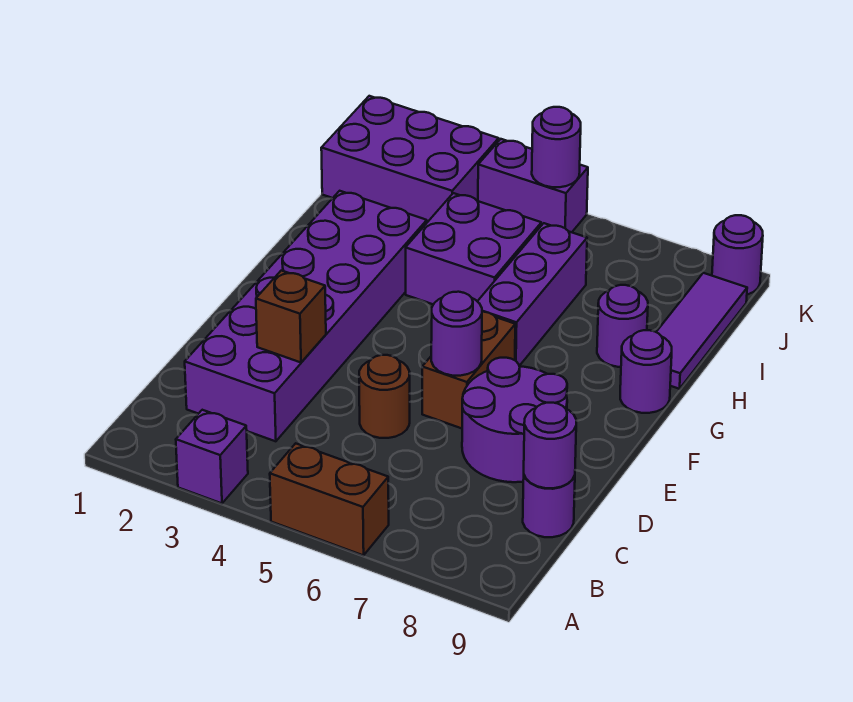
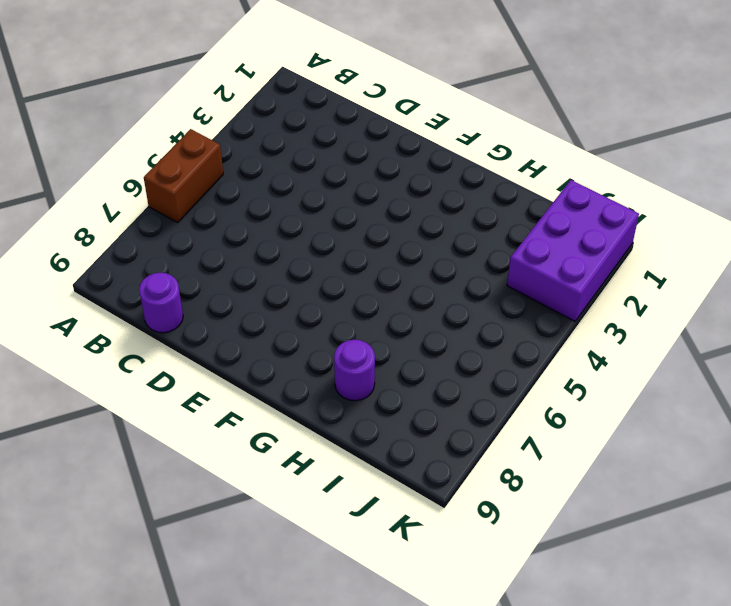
none -> purple brick A3 level 1
none -> purple brick C2:H3 level 1
none -> brown round brick D5 level 1

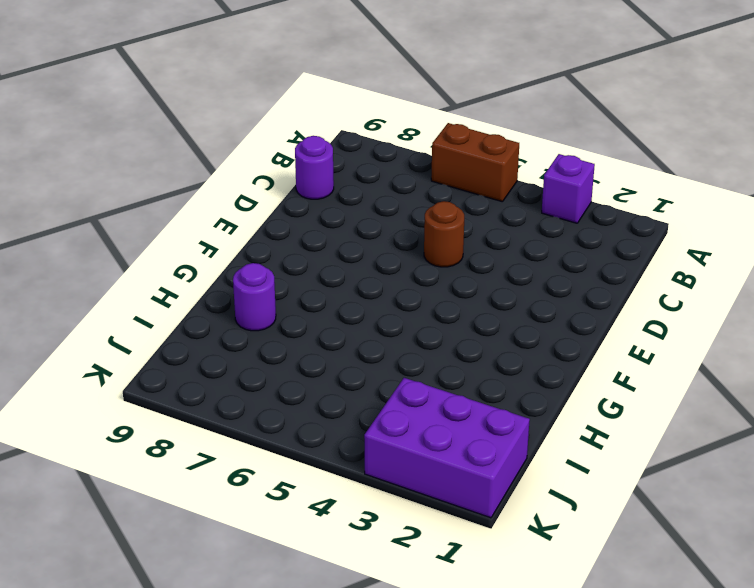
none -> purple brick C2:H3 level 1
none -> purple round brick D7:E8 level 1
none -> brown brick E6:F6 level 1

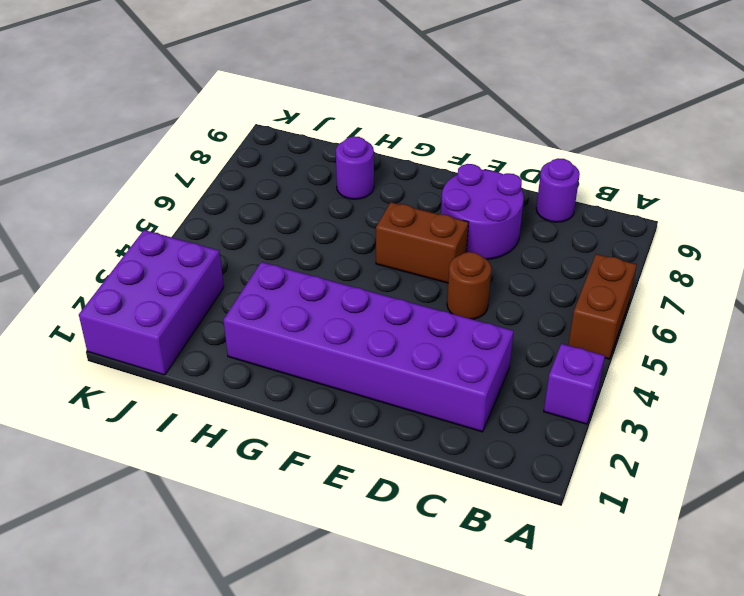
none -> purple brick G6:I6 level 1
none -> purple round brick G9 level 1
none -> purple brick H4:I5 level 1

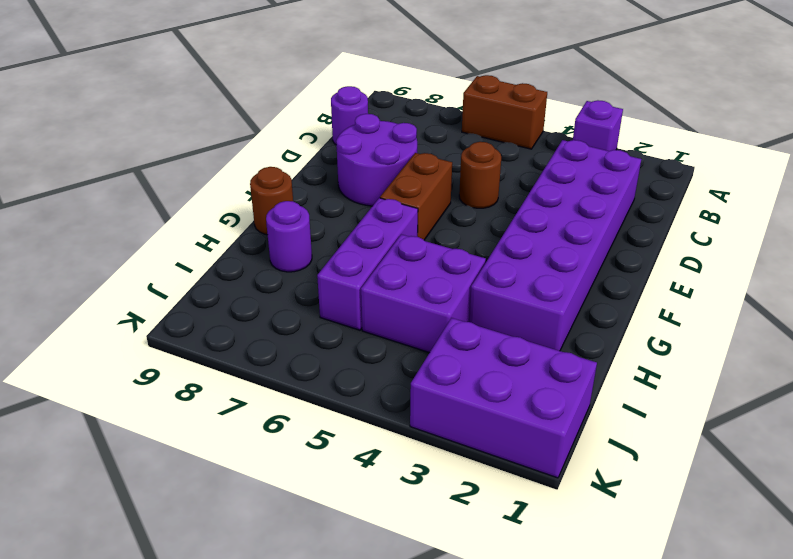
brown round brick G9 level 1 -> purple round brick G9 level 1
none -> purple tile H9:J9 level 1
none -> purple brick K4:K5 level 1
none -> purple round brick K9 level 1

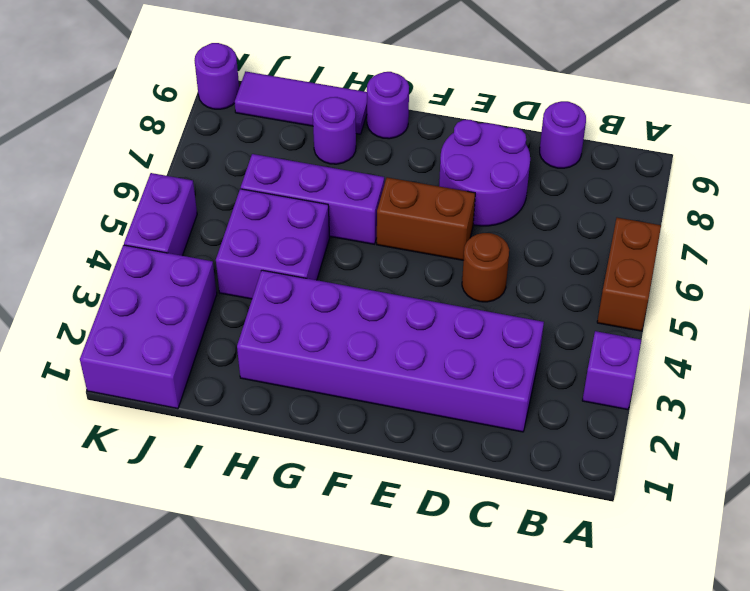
none -> purple round brick C9 level 2
none -> brown brick D3 level 2
none -> purple round brick E6 level 2

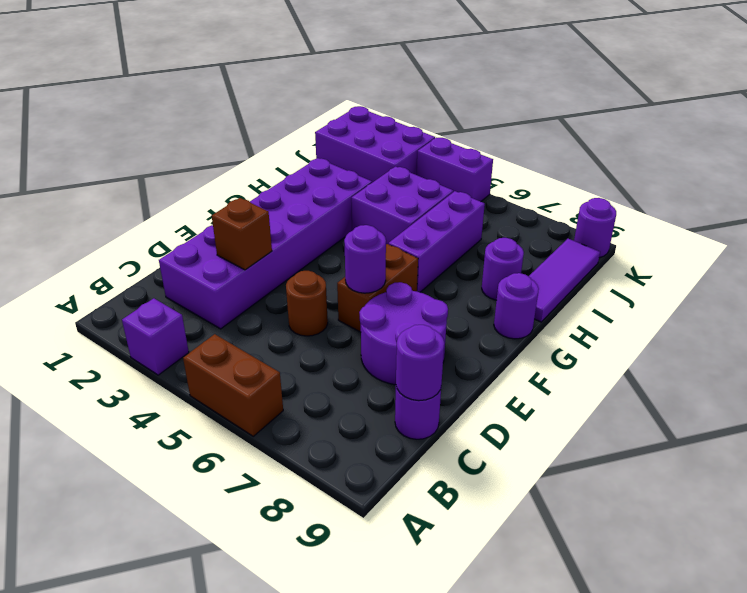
none -> purple round brick K5 level 2

